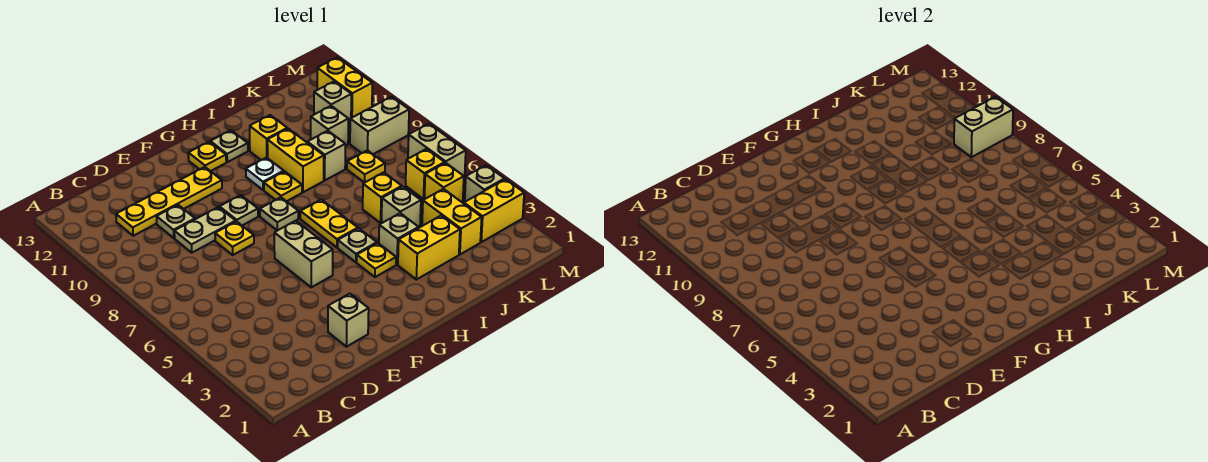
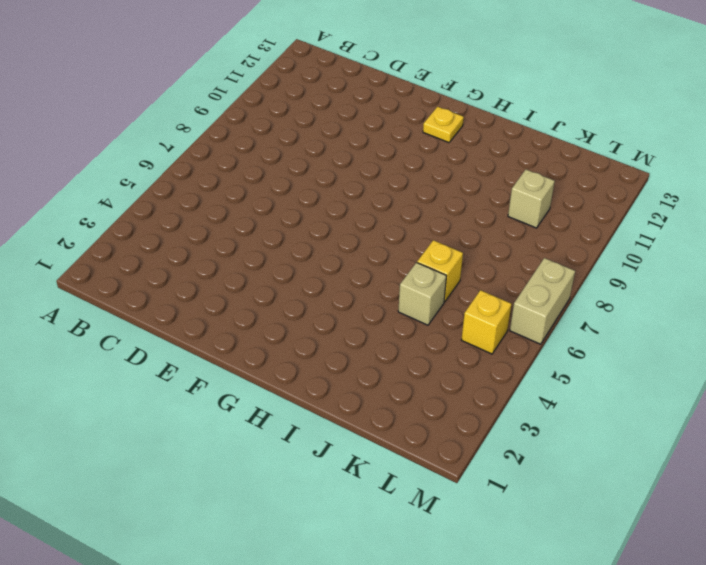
none -> yellow plate C11:F11 level 1
none -> tan plate D9:E9 level 1
none -> tan plate D10 level 1
none -> tan brick E2 level 1

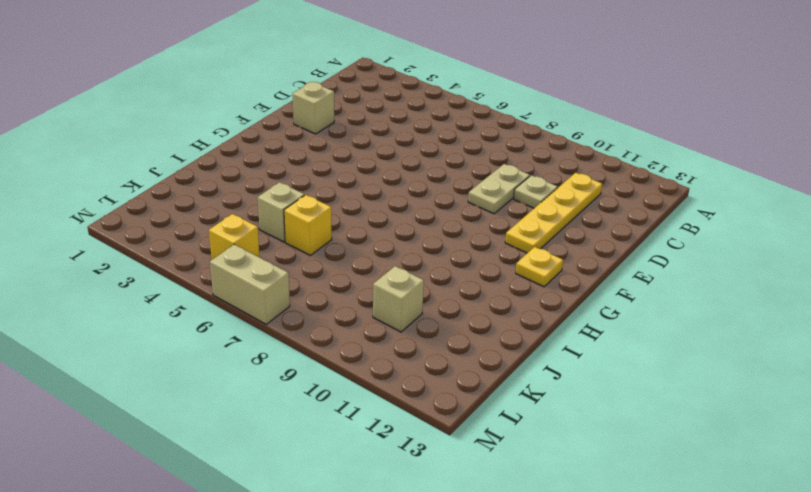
none -> yellow plate E8 level 1
none -> tan brick F5:F6 level 1
none -> tan plate F9 level 1
none -> tan plate G8 level 1

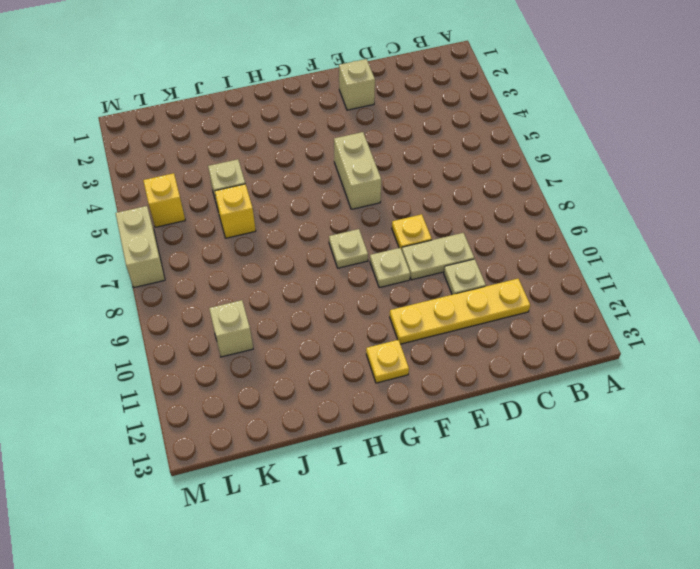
none -> yellow plate H4 level 1
none -> tan plate H5 level 1
none -> yellow plate H6:H7 level 1
none -> yellow plate H9 level 1

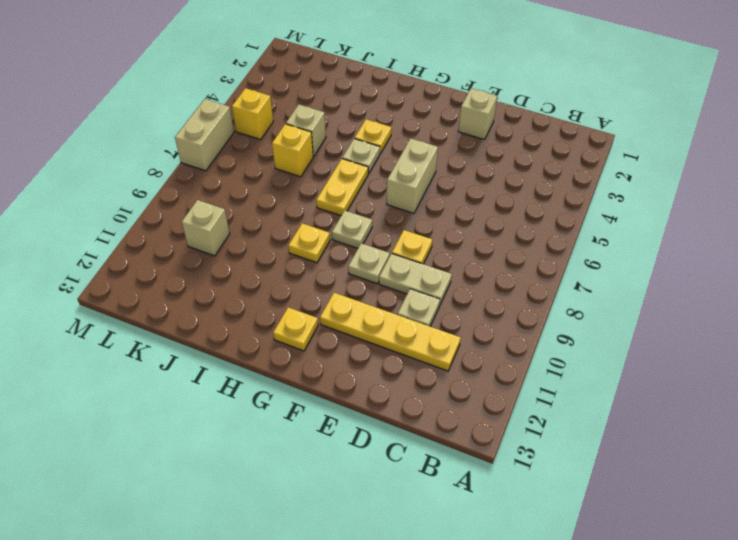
none -> white plate H10 level 1
none -> tan plate H12 level 1
none -> yellow brick I3:J3 level 1
none -> tan brick I4 level 1

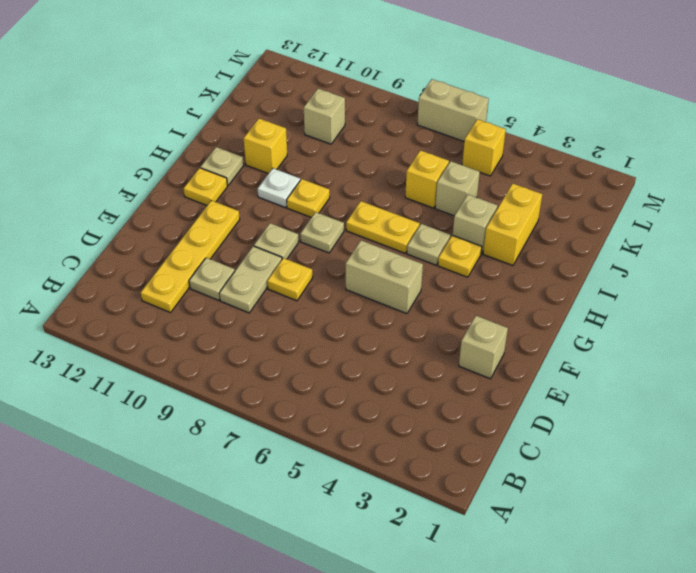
none -> yellow brick I9:I10 level 1
none -> tan brick J9 level 1
none -> yellow brick K3:K4 level 1
none -> yellow plate K8 level 1

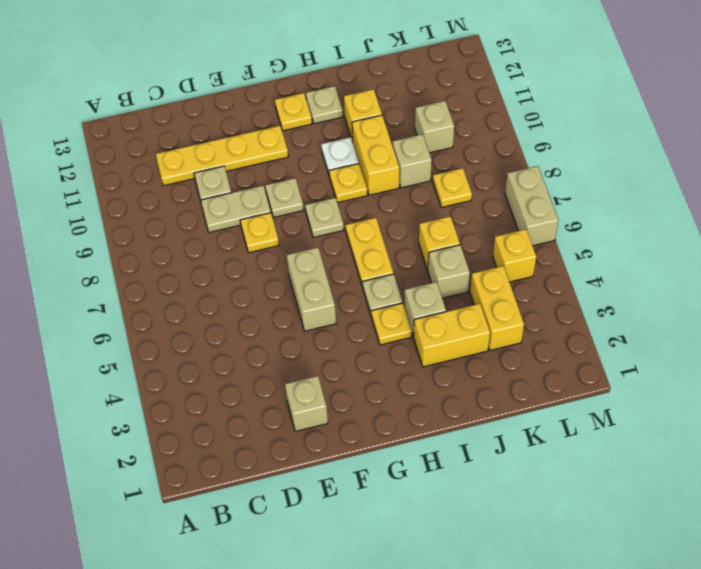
none -> yellow brick L3:M3 level 1
none -> yellow brick L6 level 1
none -> tan brick L9:M9 level 1
none -> tan brick L11 level 1

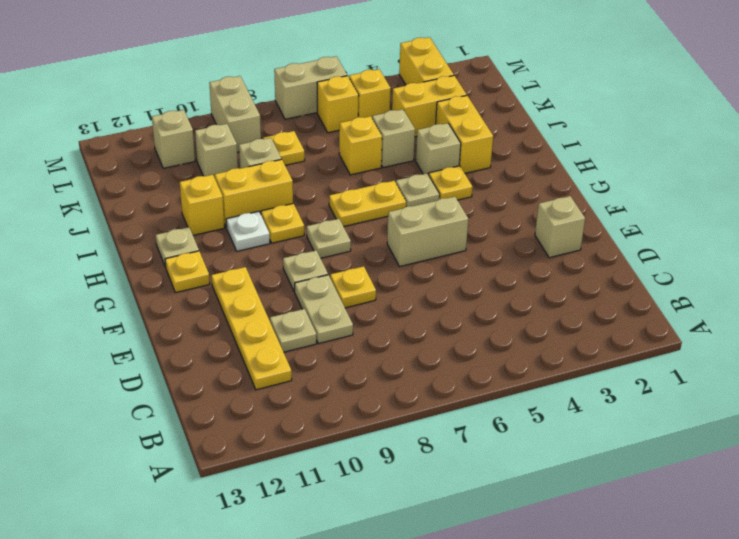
none -> tan brick M4 level 1
none -> yellow brick M11:M12 level 1
none -> tan brick L9:M9 level 2

